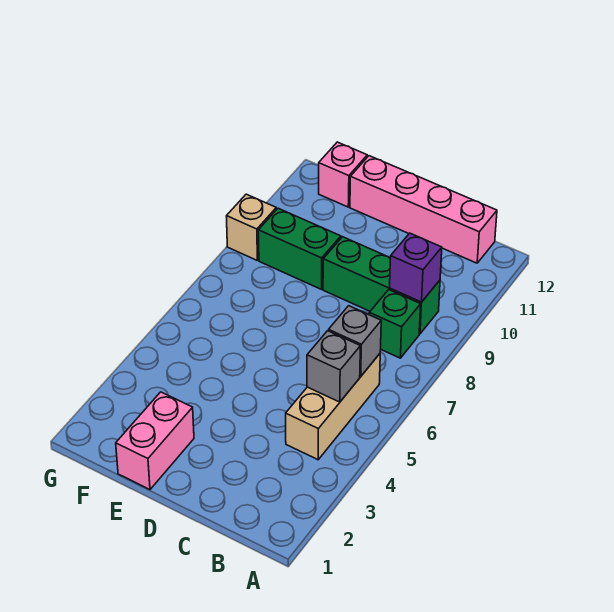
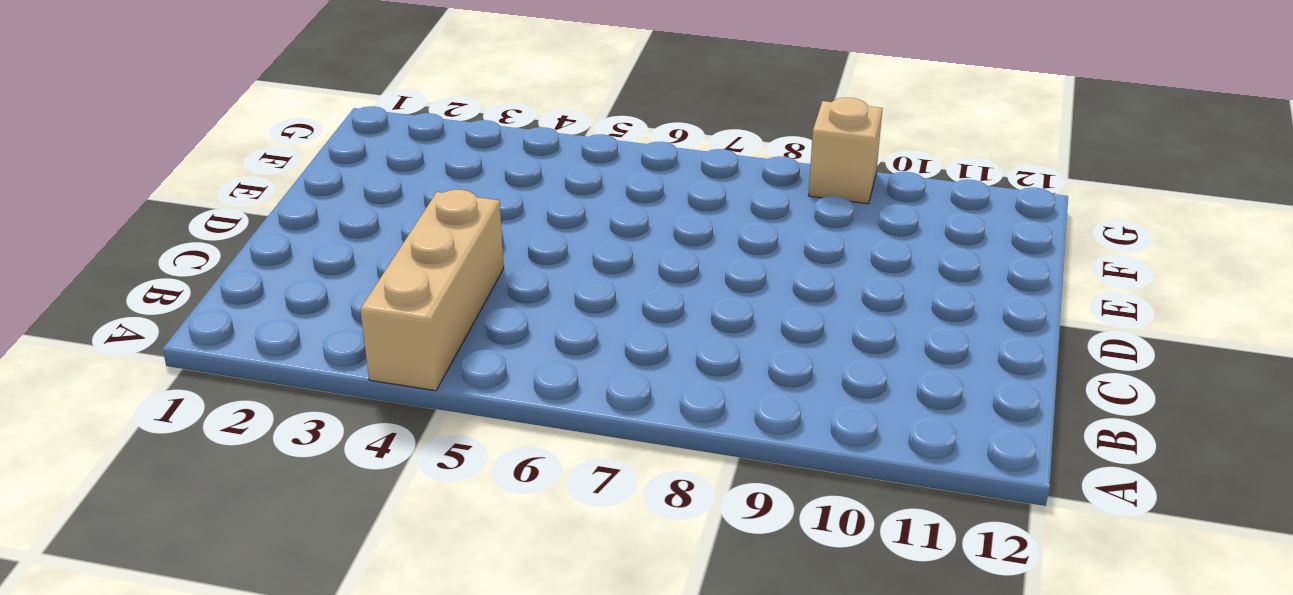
tan brick A4:C4 level 1 -> tan brick B4:B6 level 1
none -> green brick B8 level 1
none -> green brick B9:D9 level 1

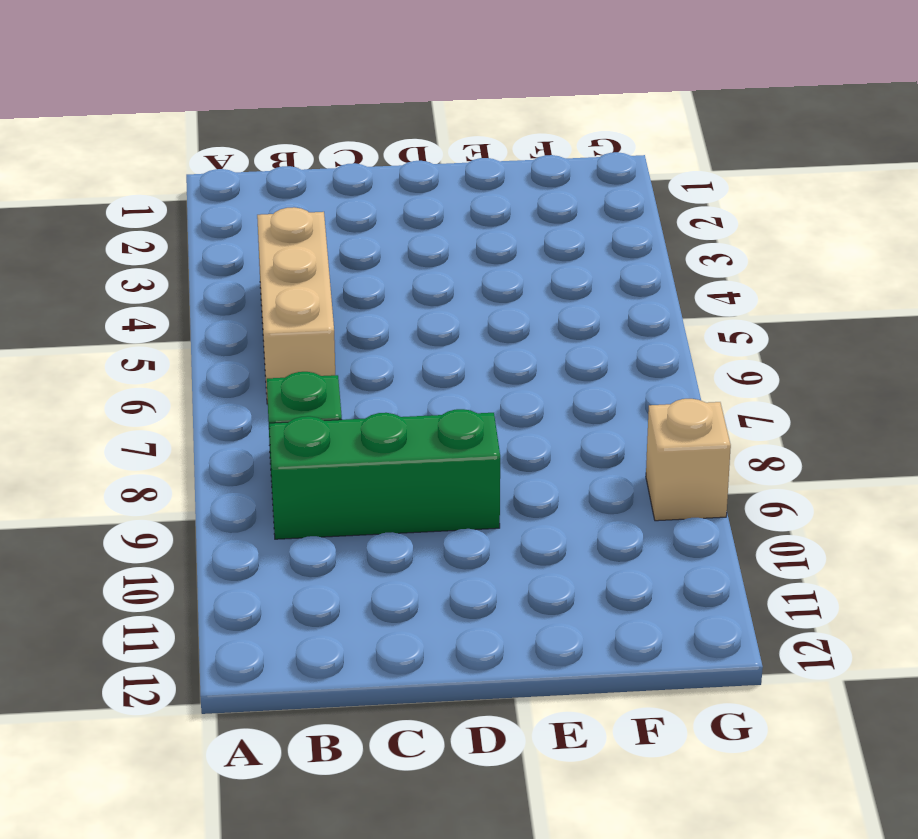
none -> pink brick B12:E12 level 1
none -> pink brick E1:E2 level 1

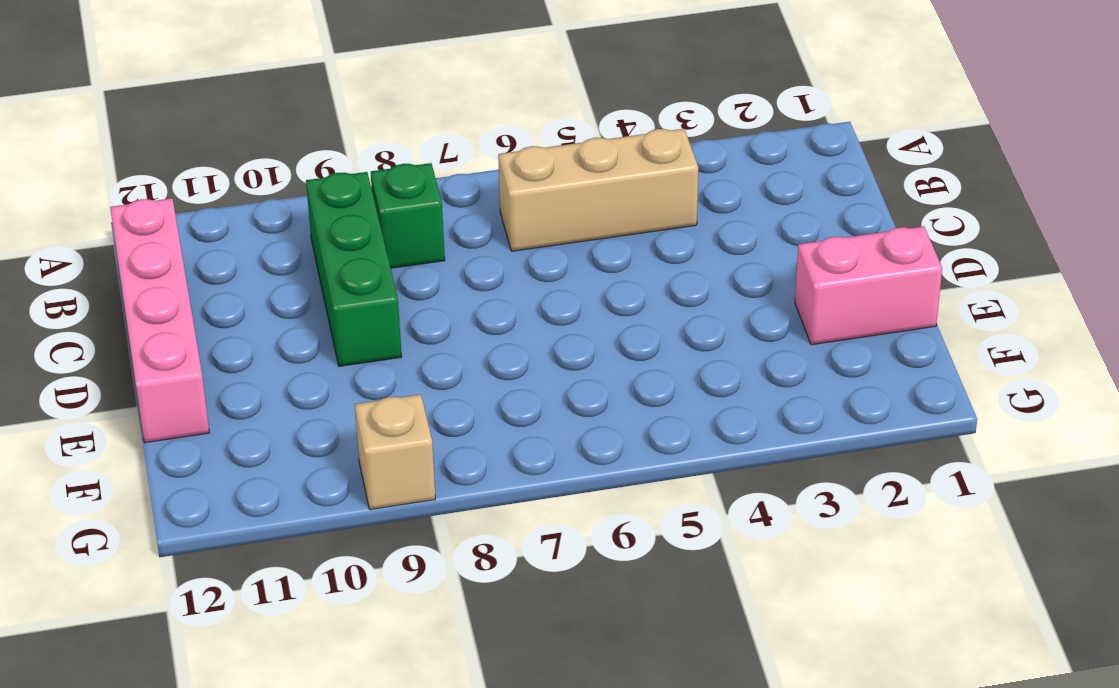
none -> green brick E9:F9 level 1
none -> pink brick F12 level 1

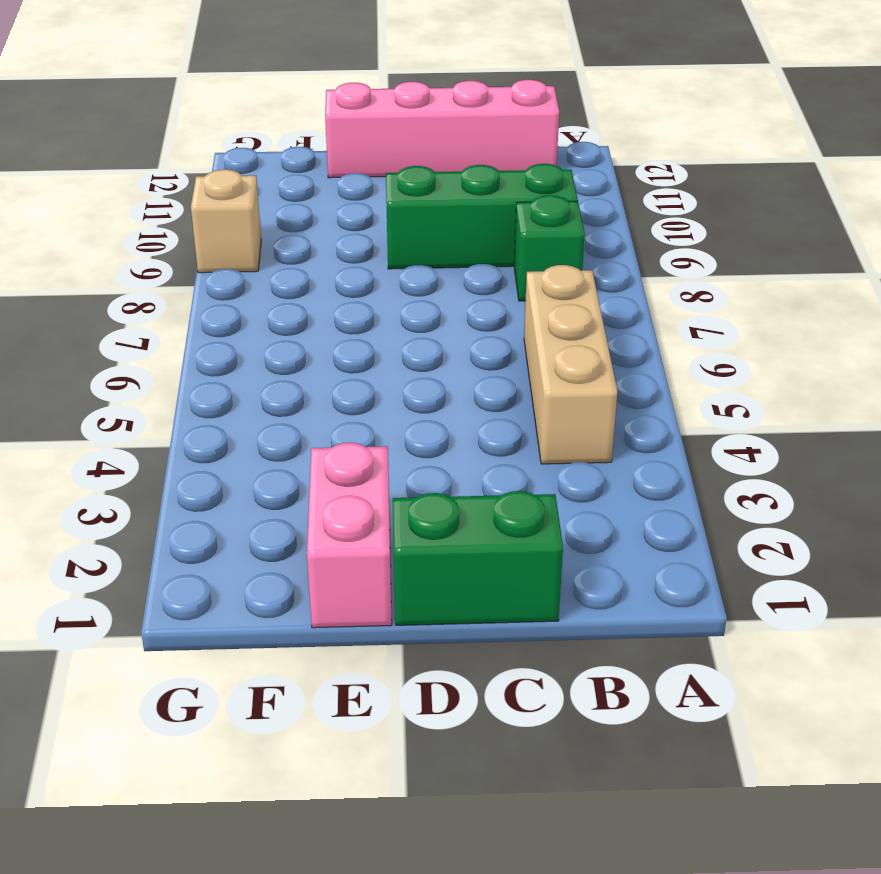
green brick C1:D1 level 1 -> green brick E9:F9 level 1
none -> pink brick F12 level 1
none -> grey brick B5 level 2

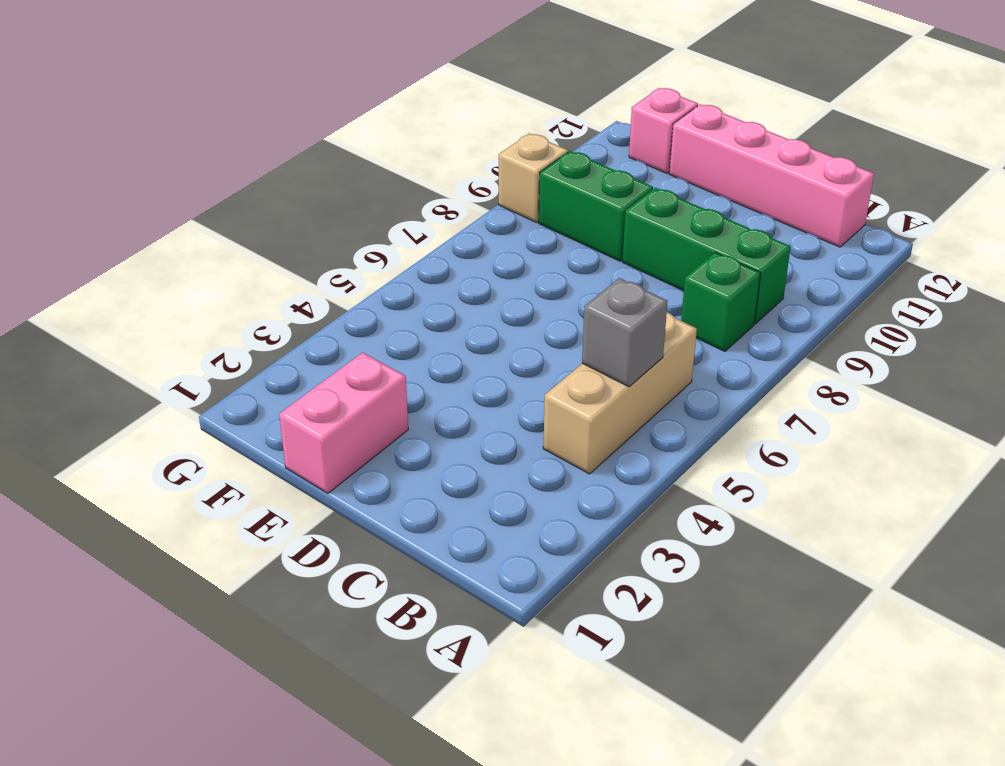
none -> grey brick B6 level 2
none -> purple brick B9 level 2

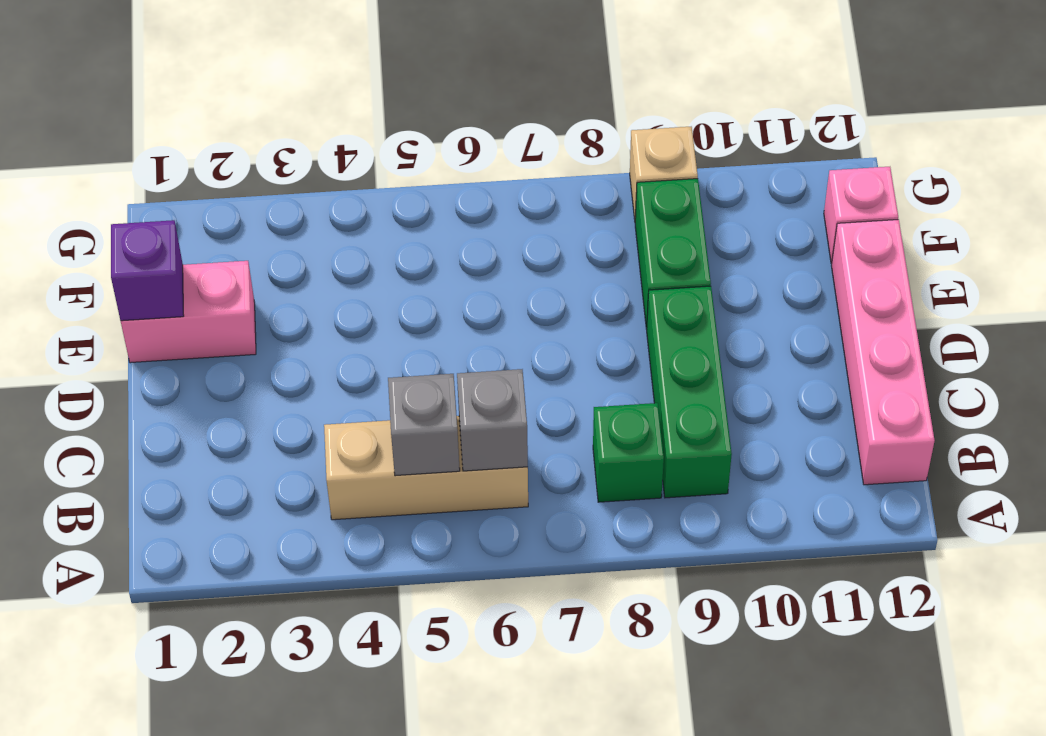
purple brick E1 level 2 -> purple brick B9 level 2

